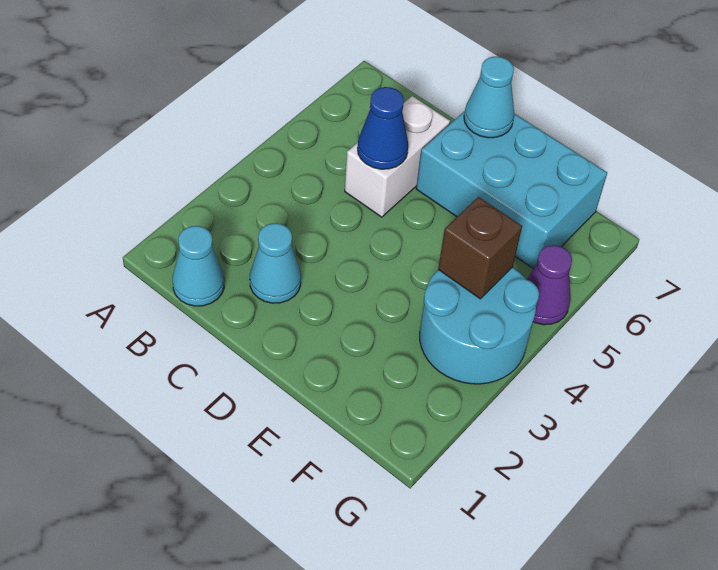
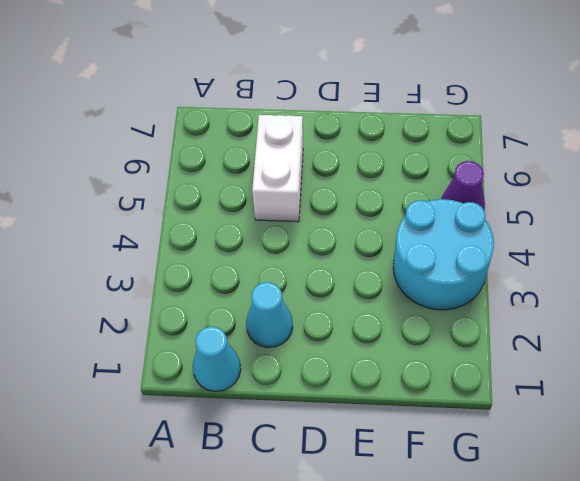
none -> cyan brick D6:F7 level 1
none -> blue cone C5 level 2

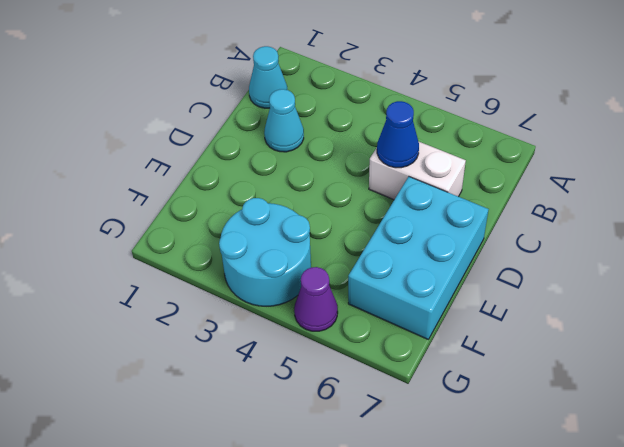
none -> cyan cone D7 level 2
none -> brown brick F4 level 2

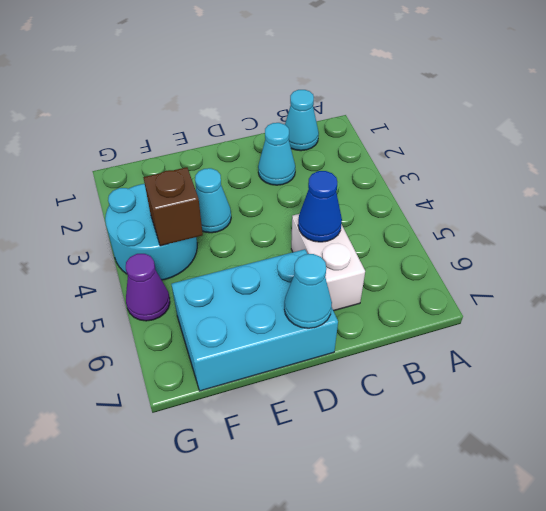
cyan cone E3 level 1 -> none

